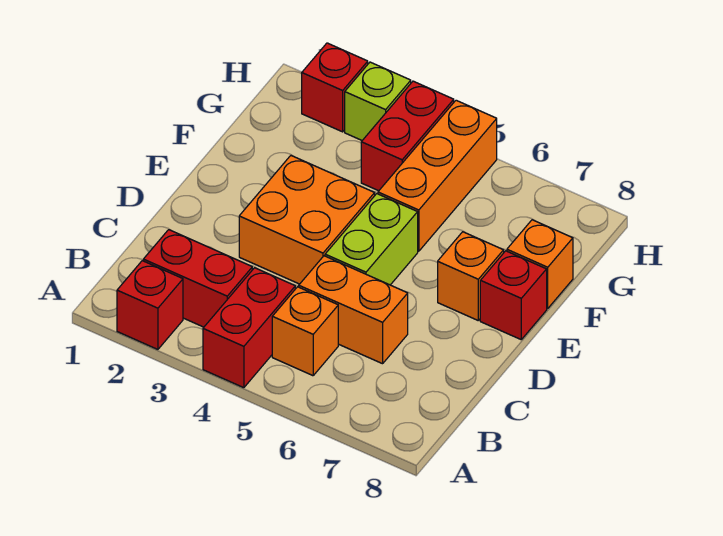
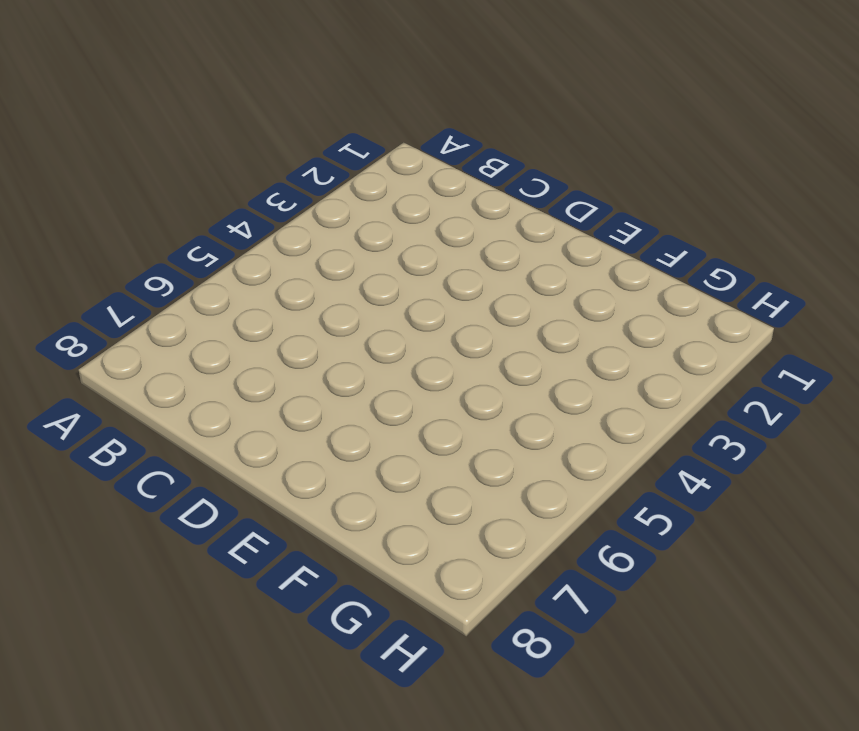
none -> red brick A2 level 1
none -> red brick A4:B4 level 1
none -> red brick B2:B3 level 1

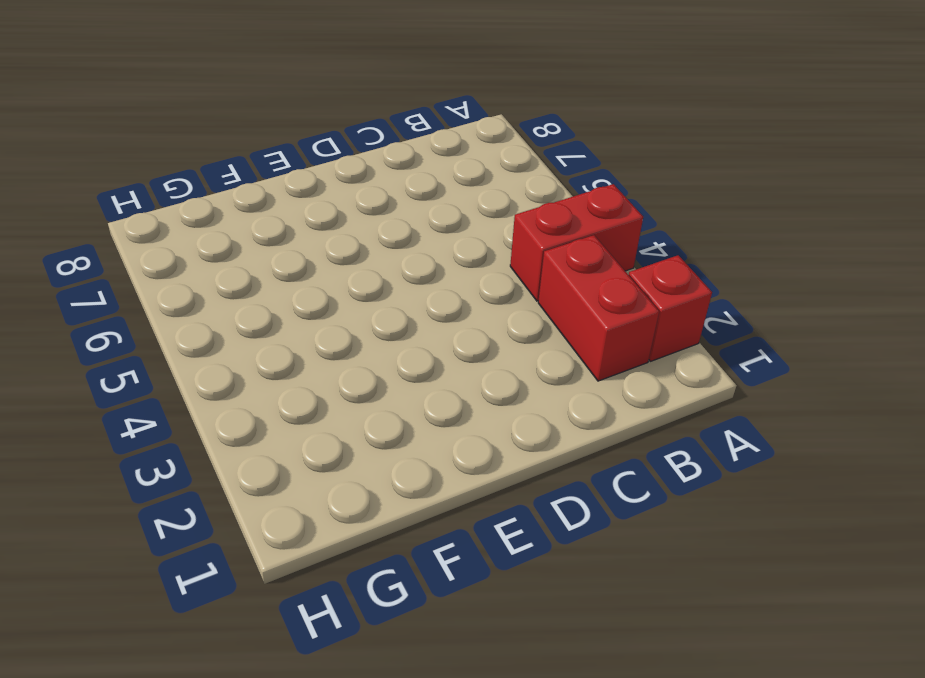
none -> orange brick B5 level 1
none -> orange brick C5:C6 level 1
none -> orange brick D3:E4 level 1

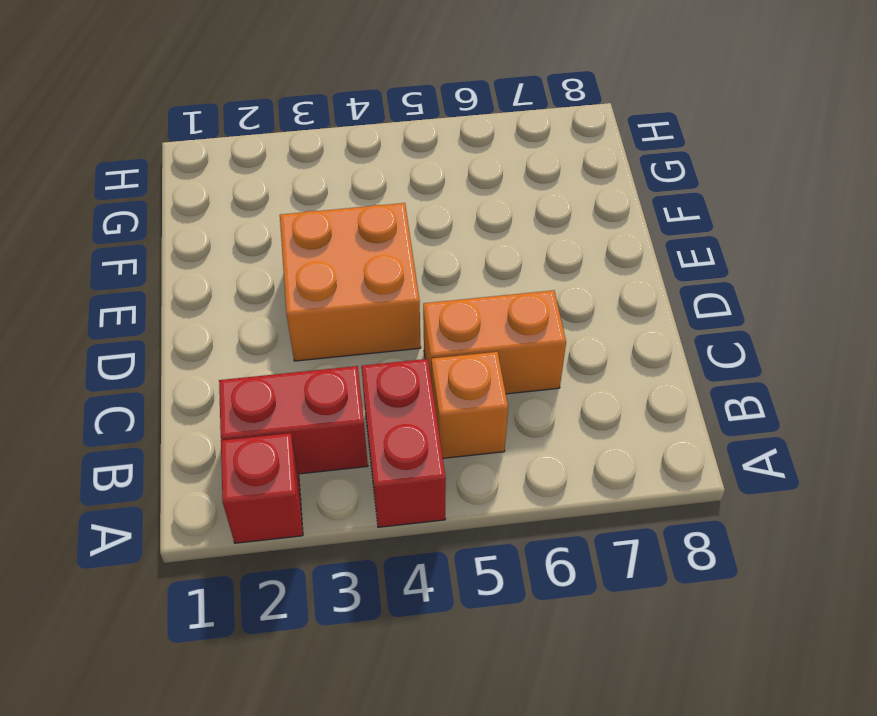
none -> lime brick D5:E5 level 1
none -> orange brick E7 level 1
none -> red brick E8 level 1

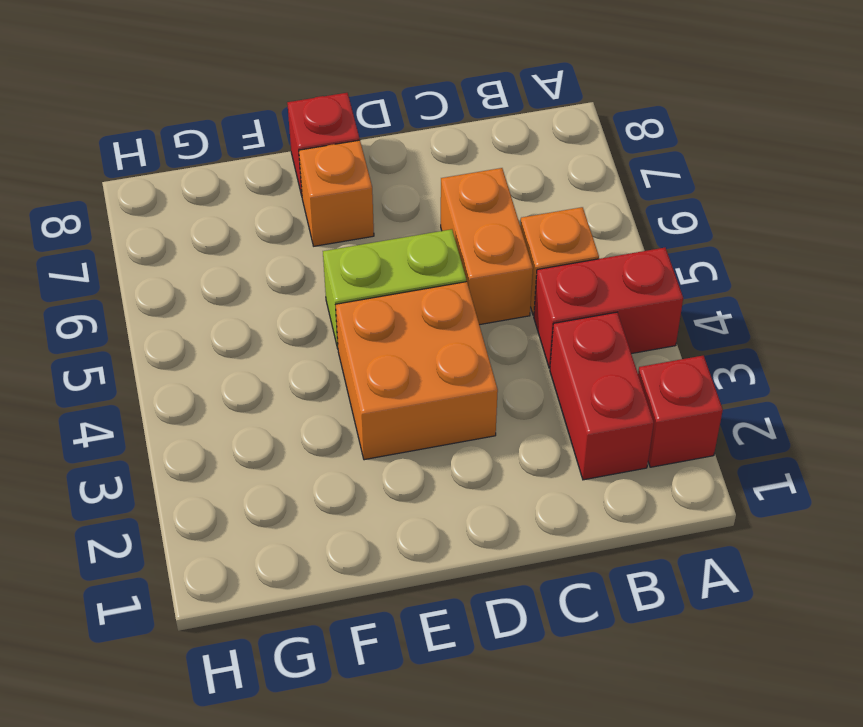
none -> orange brick F5:H5 level 1
none -> orange brick F8 level 1
none -> red brick G4:H4 level 1

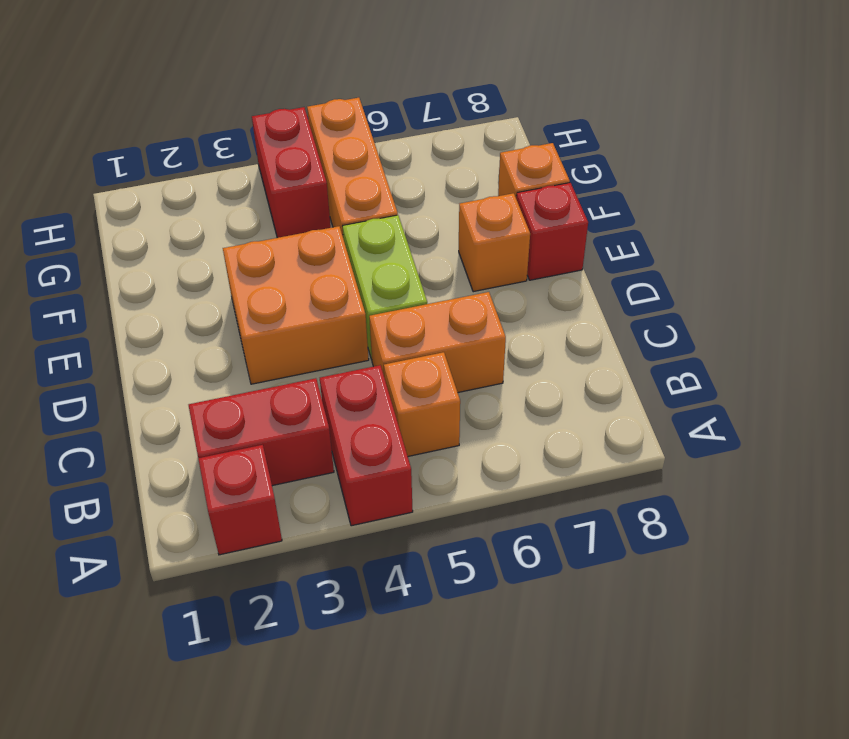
none -> red brick H2 level 1
none -> lime brick H3 level 1

